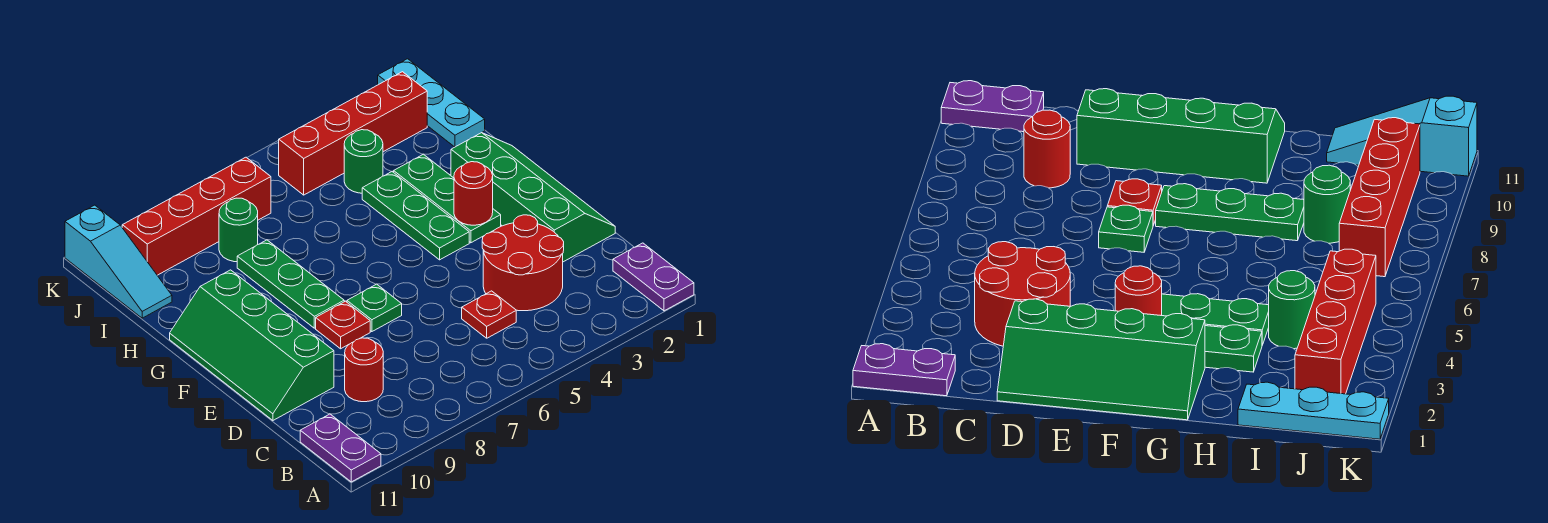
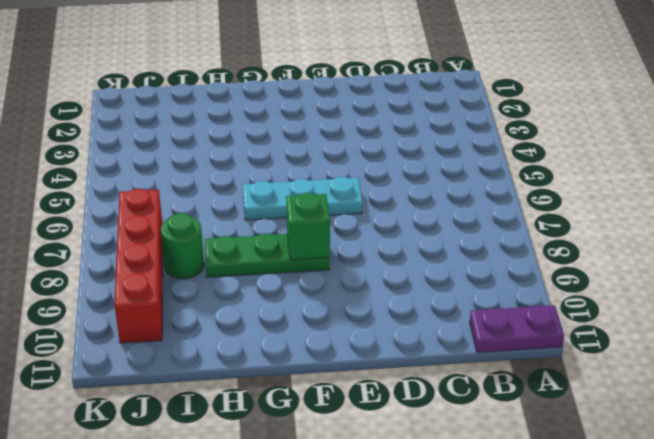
cyan plate E6:G6 level 1 -> cyan plate I1:K1 level 1
green brick F8 level 2 -> none
none -> purple plate A1:B1 level 1
none -> red round brick C3:D4 level 1
none -> red plate C5 level 1

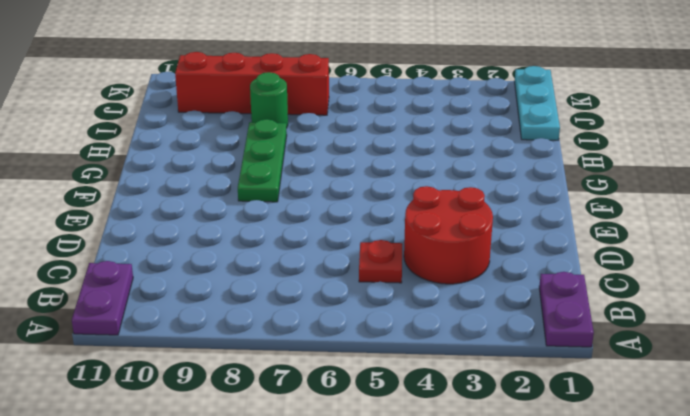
none -> red round brick C9 level 1
none -> green slope D1:G2 level 1 top 2
none -> green slope D10:G11 level 1 top 10

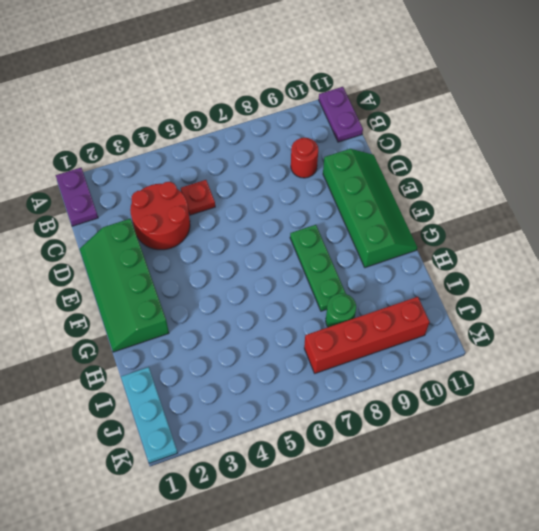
none -> green plate E7 level 1
none -> red plate E8 level 1
none -> green plate F3:H3 level 1

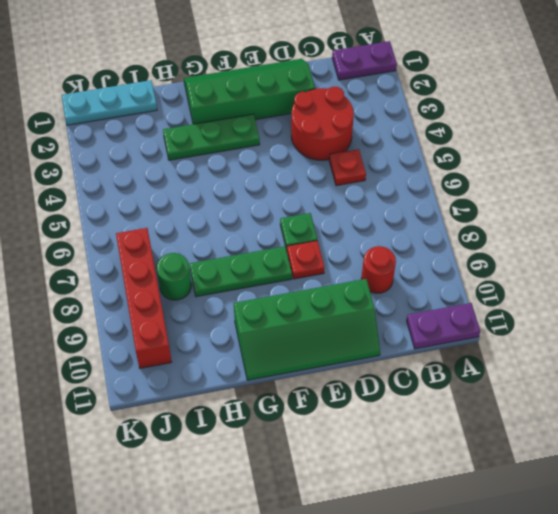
none -> green plate F4:H4 level 1
none -> green round brick I4 level 1
none -> cyan slope I11:K11 level 1 top K

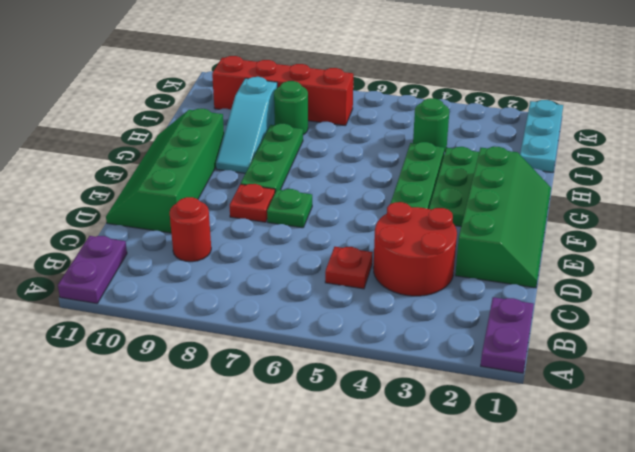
cyan slope G9:I9 level 1 top I -> cyan slope I11:K11 level 1 top K
none -> red brick J2:J5 level 1
none -> red round brick F3 level 2

